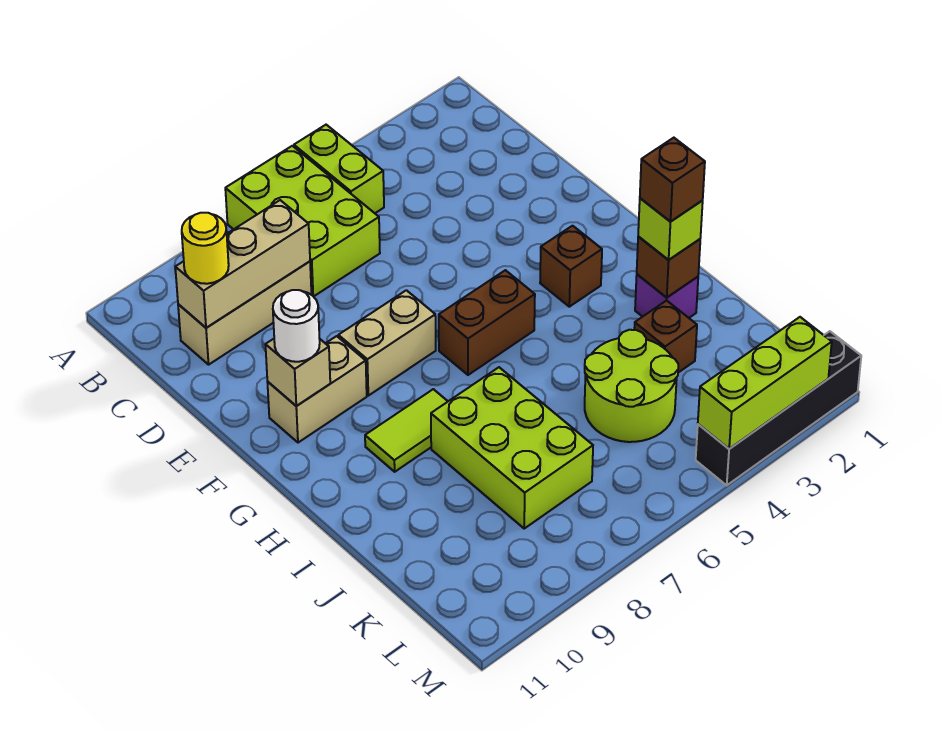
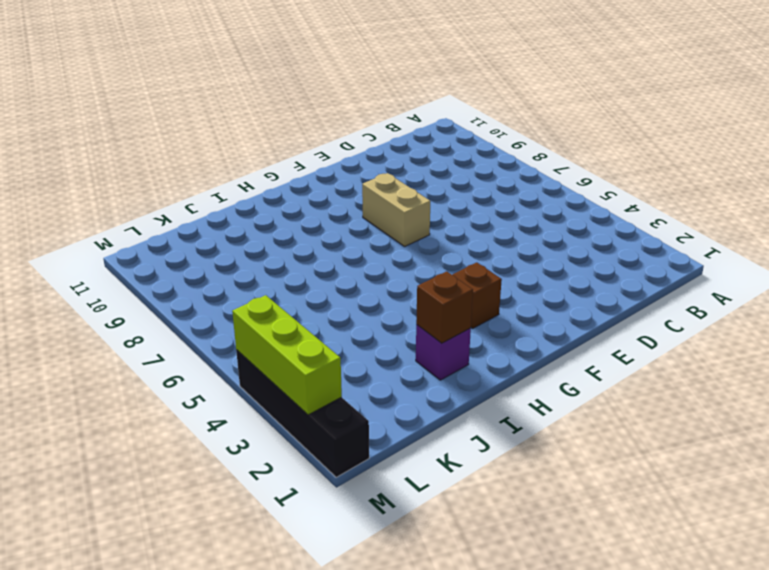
none -> lime brick A5:B5 level 1
none -> lime brick A6:C7 level 1
none -> tan brick C8:C10 level 1

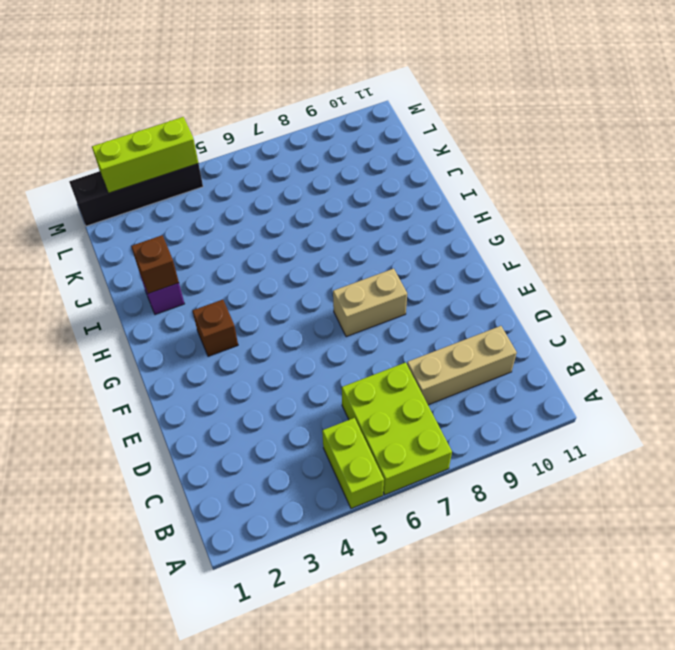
none -> tan brick F9:F10 level 1
none -> brown brick G5:G6 level 1
none -> lime tile H8:H9 level 1

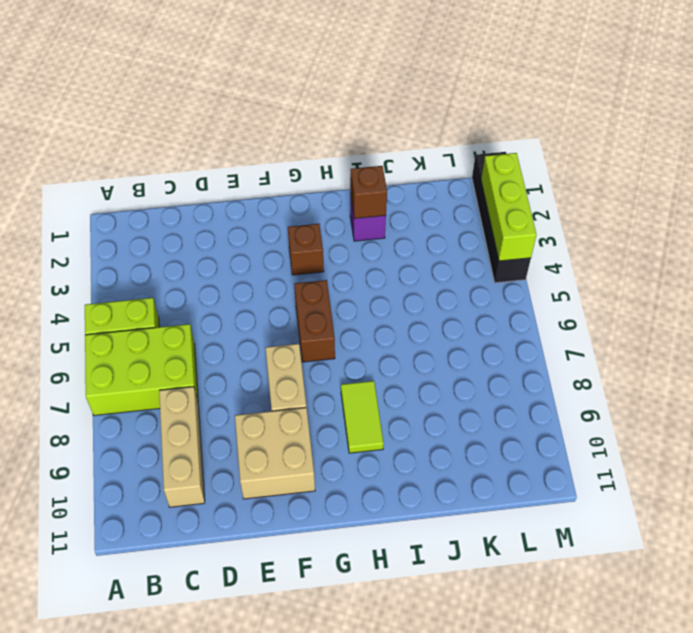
tan brick E9:F10 level 1 -> tan brick F9:F10 level 1
none -> lime brick I7:K8 level 1
none -> brown brick J3 level 1
none -> lime round brick J4:K5 level 1

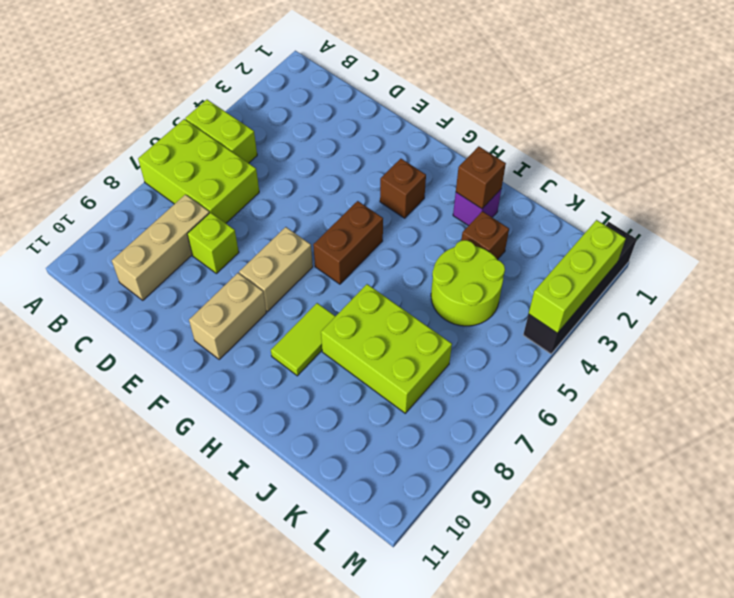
lime brick D8 level 1 -> lime brick I2 level 3
none -> tan brick C8:C10 level 2
none -> tan brick F10 level 2
none -> yellow round brick C10 level 3

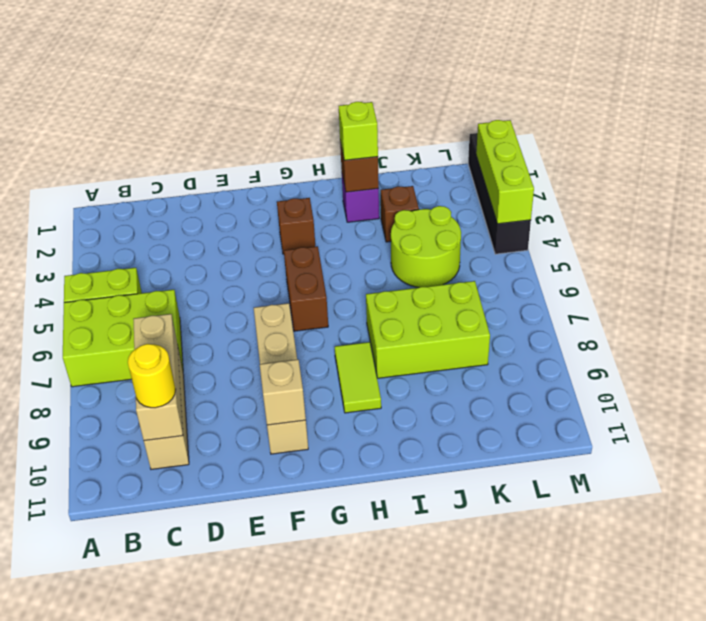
none -> white round brick F10 level 3
none -> brown brick I2 level 4

